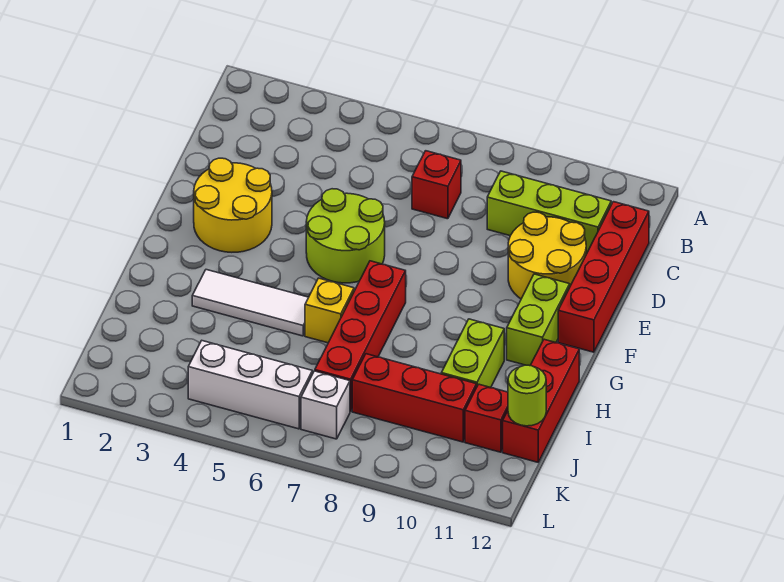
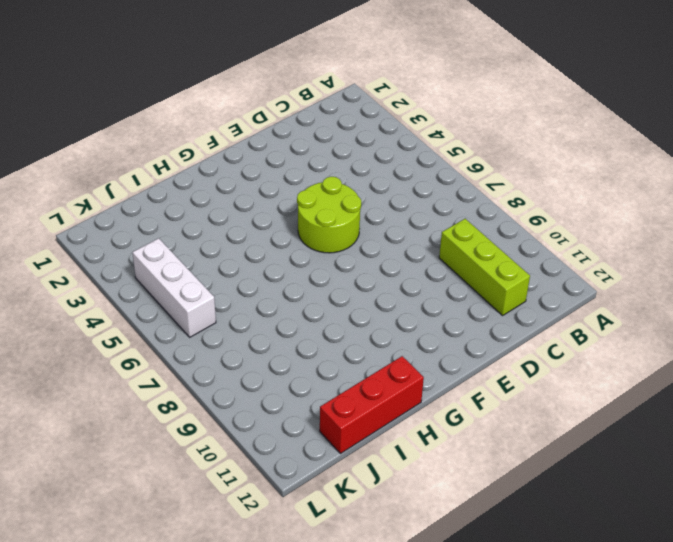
none -> red brick C7 level 1
none -> red brick C12:F12 level 1
none -> yellow round brick D10:E11 level 1

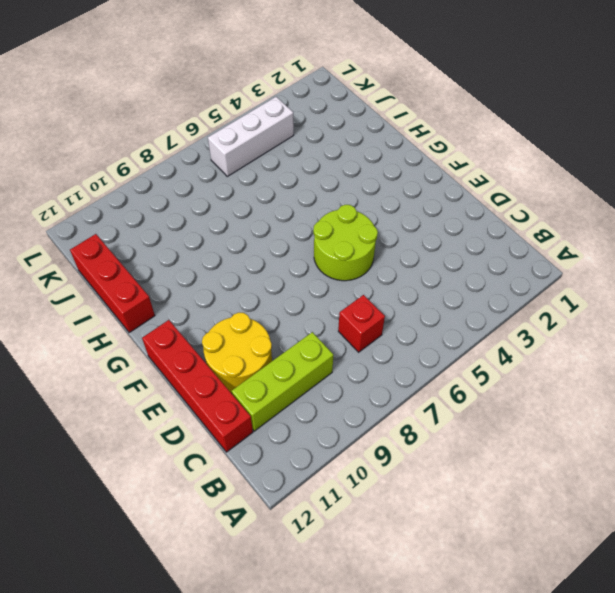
none -> yellow round brick E2:F3 level 1
none -> lime brick F11:G11 level 1
none -> red brick G7:J7 level 1

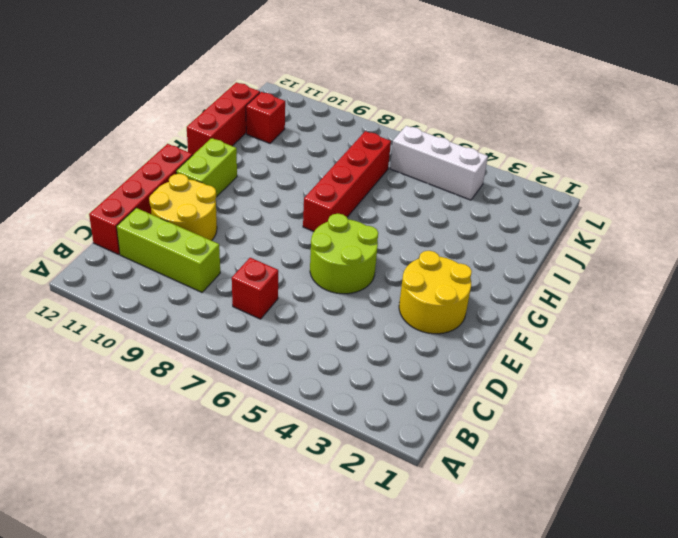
none -> white tile H3:H5 level 1
none -> yellow brick H6 level 1
none -> lime brick H10:I10 level 1

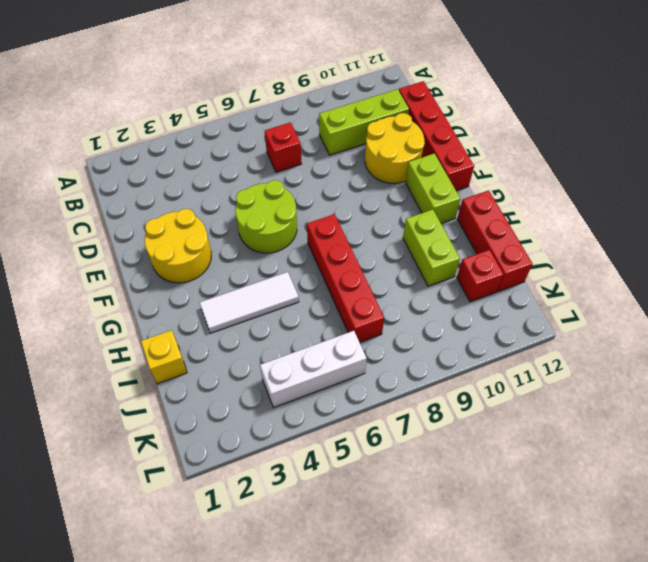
yellow brick I1 level 1 -> yellow brick H6 level 1
none -> red brick J8:J10 level 1
none -> white brick K7 level 1
none -> lime round brick J12 level 2

